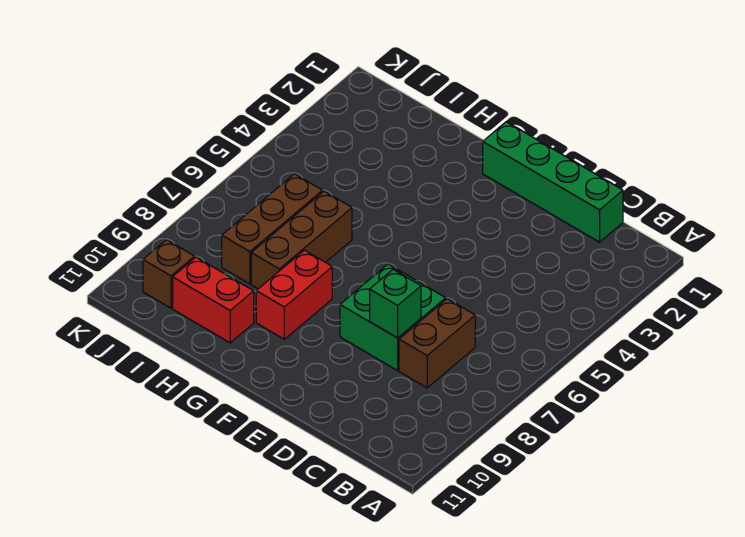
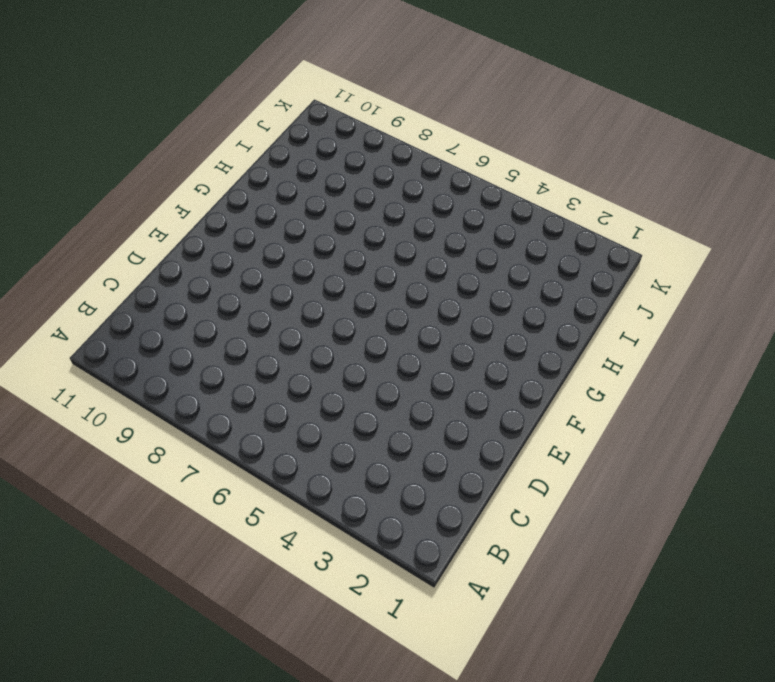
none -> green brick C1:F1 level 1
none -> brown brick C7:C8 level 1

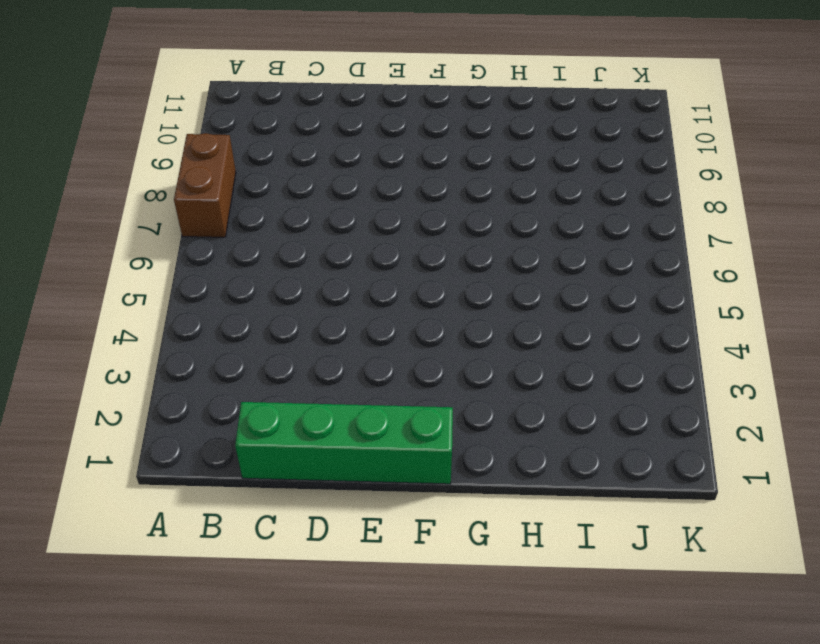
brown brick A7:A8 level 1 -> brown brick C7:C8 level 1
none -> green brick D7:E8 level 1
none -> red brick G8:G9 level 1

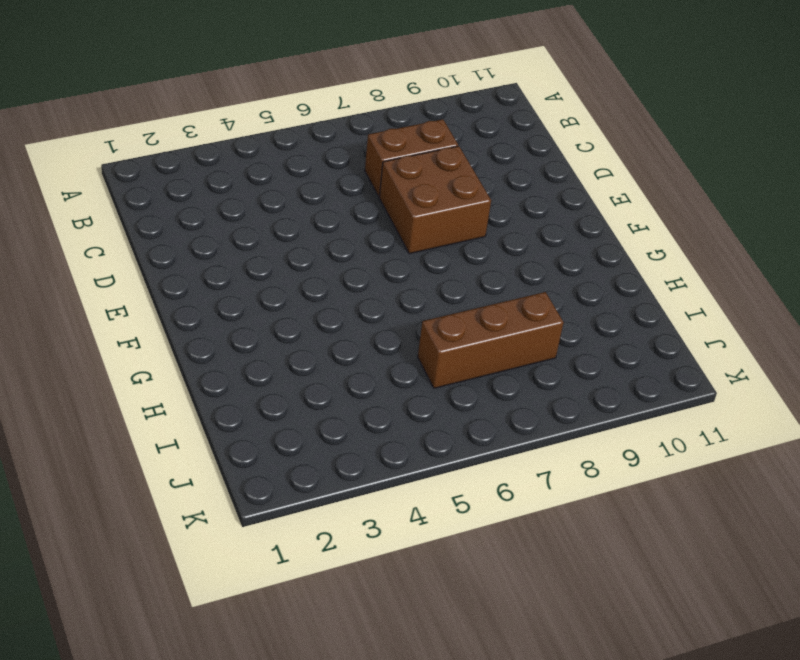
brown brick D7:E8 level 1 -> green brick D7:E8 level 1
none -> green brick C1:F1 level 1
none -> red brick G8:G9 level 1

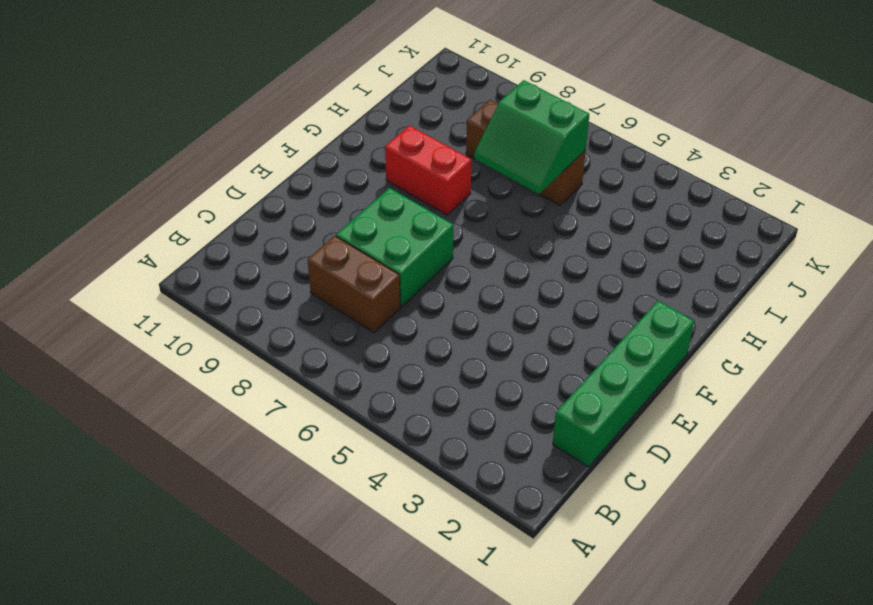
green slope H6:I7 level 2 top I -> none
none -> brown brick H6:H8 level 1
none -> red brick H10:I10 level 1

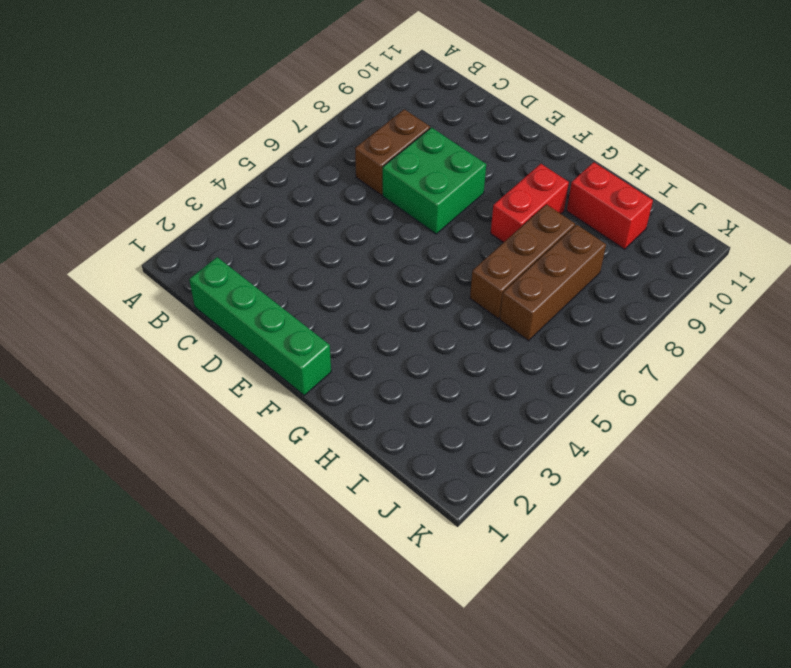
none -> brown brick J10 level 1
none -> green brick D8 level 2

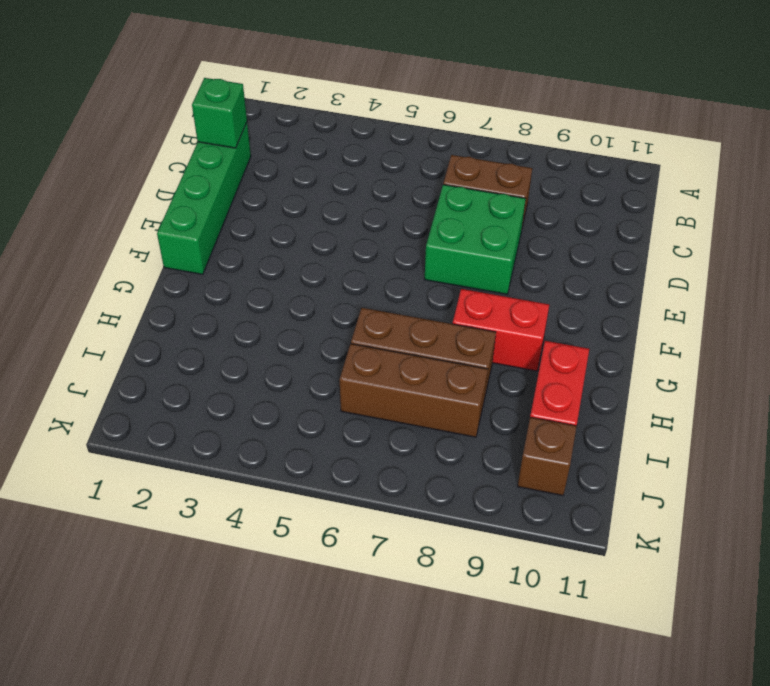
green brick C1 level 2 -> green brick D8 level 2

